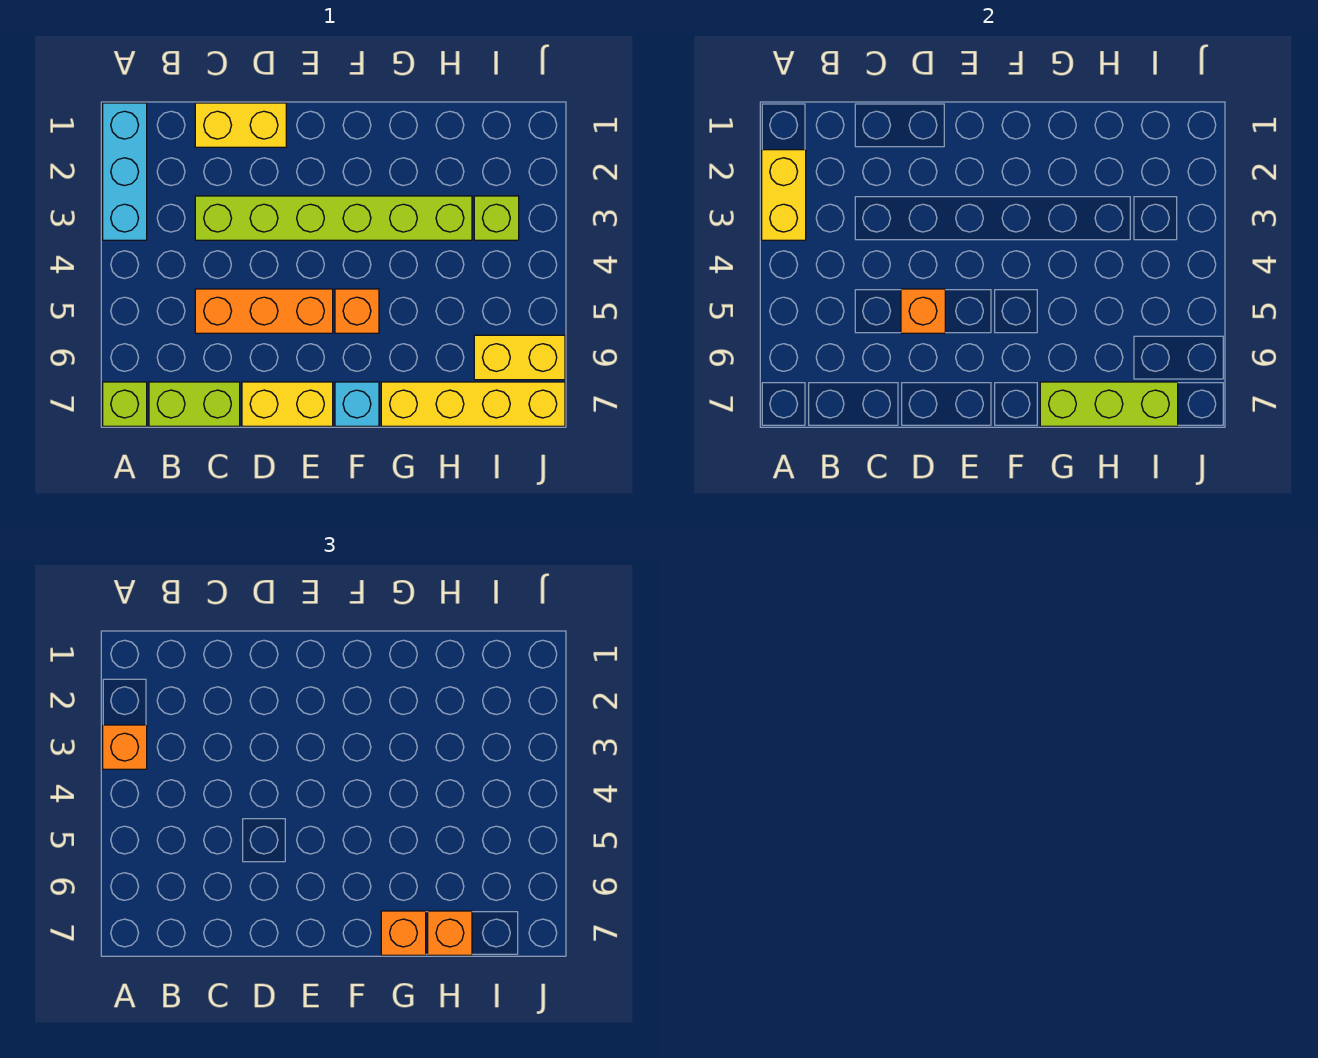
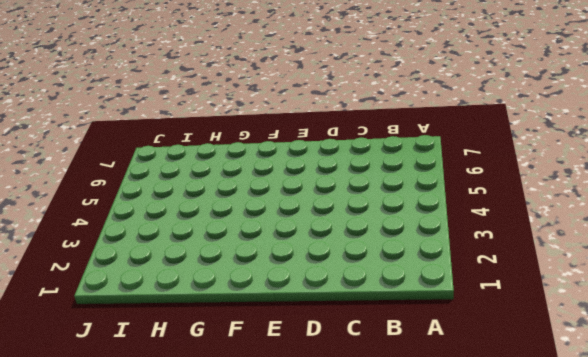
none -> cyan brick A1:A3 level 1
none -> lime brick A7 level 1
none -> lime brick B7:C7 level 1

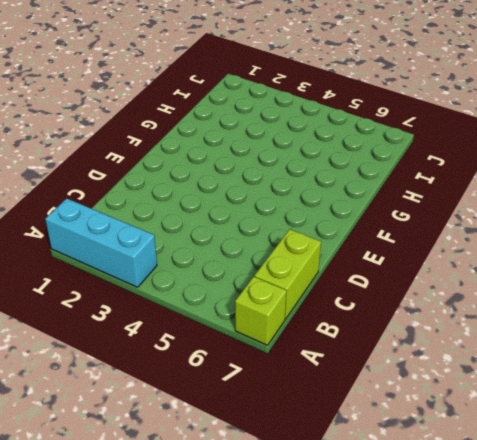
none -> yellow brick C1:D1 level 1
none -> lime brick C3:H3 level 1
none -> orange brick C5:E5 level 1

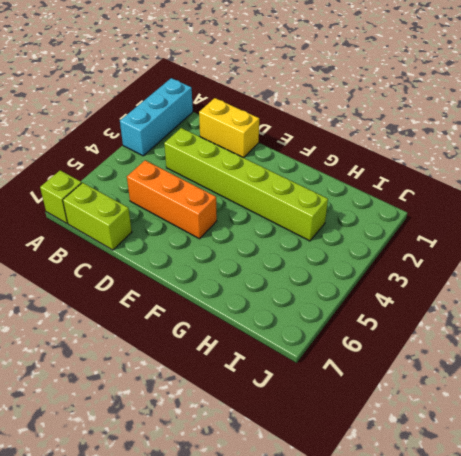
none -> yellow brick D7:E7 level 1
none -> orange brick F5 level 1
none -> cyan brick F7 level 1

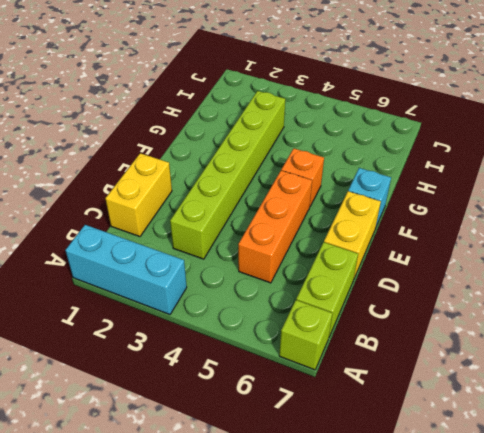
none -> yellow brick G7:J7 level 1
none -> lime brick I3 level 1
none -> yellow brick I6:J6 level 1

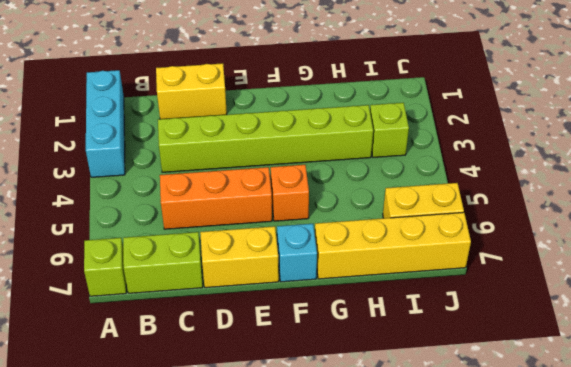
none -> yellow brick A2:A3 level 2
none -> orange brick D5 level 2
none -> lime brick G7:I7 level 2

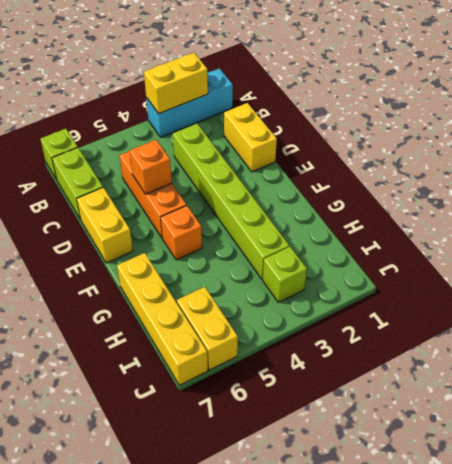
none -> cyan brick F7 level 1
none -> lime brick G7:I7 level 2
none -> orange brick A3 level 3

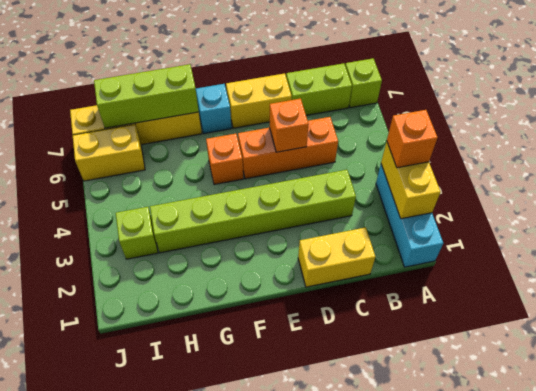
none -> orange brick G7 level 3
none -> orange brick H7 level 3

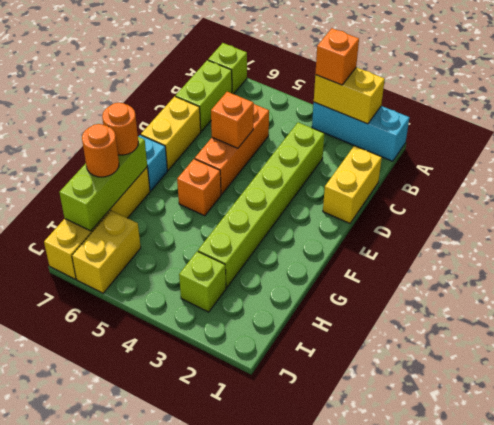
orange round brick G7 level 3 -> orange brick G7 level 3
orange round brick H7 level 3 -> orange brick H7 level 3

